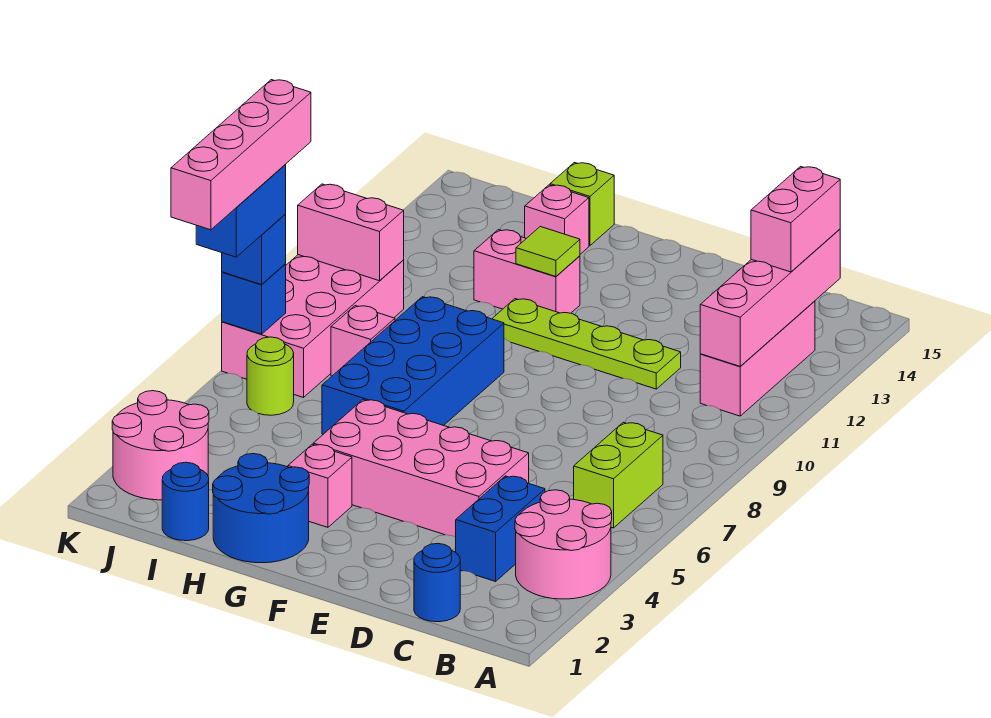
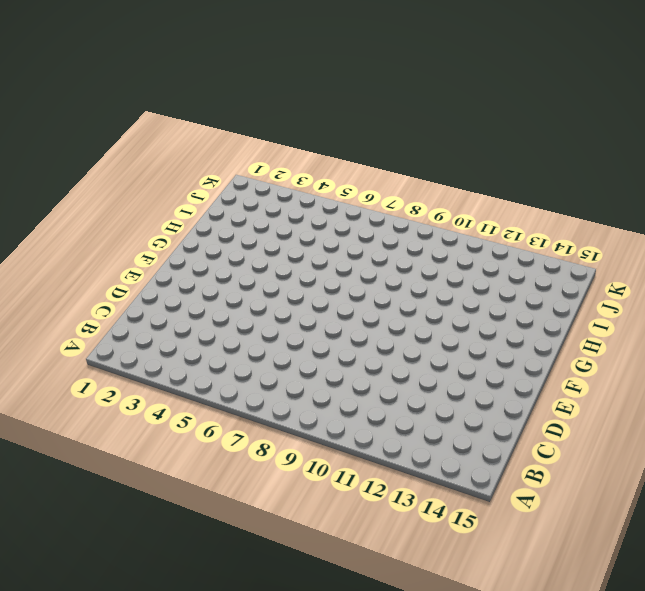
none -> pink round brick A3:B4 level 1
none -> lime brick B6:B7 level 1
none -> pink brick B11:B13 level 1

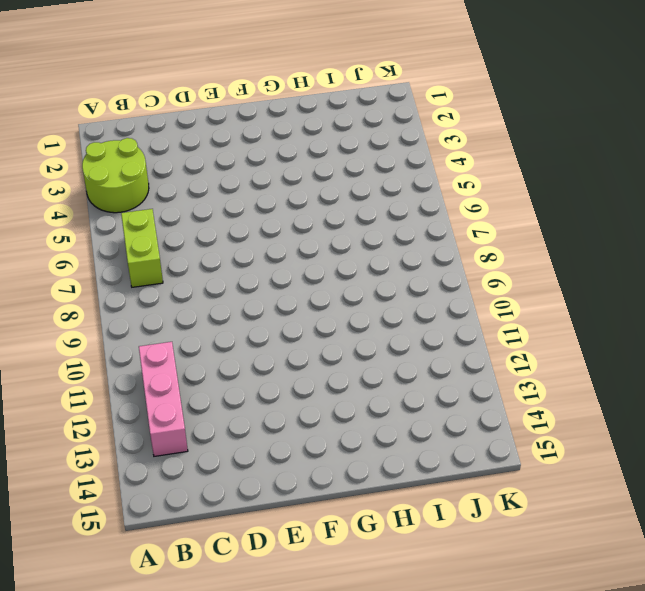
lime round brick A3:B4 level 1 -> pink round brick A3:B4 level 1
none -> blue round brick C1 level 1
none -> blue brick C3:C4 level 1
none -> pink brick D4:G5 level 1

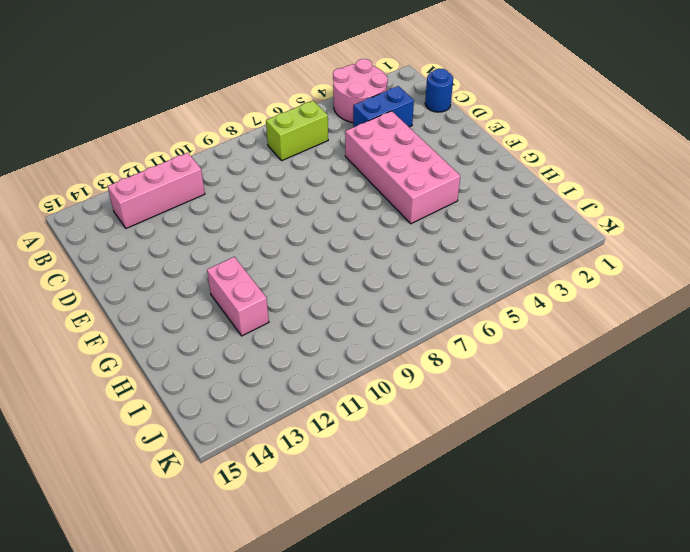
none -> lime plate D11:G11 level 1
none -> blue round brick G1:H2 level 1
none -> pink brick G3 level 1

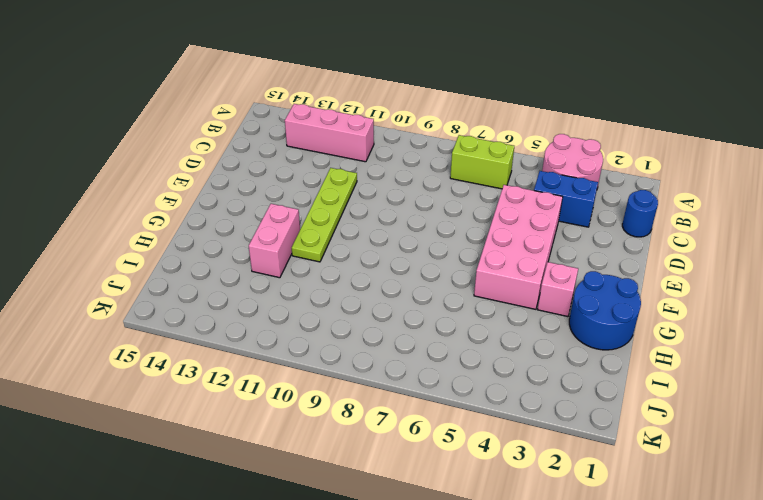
none -> blue brick G6:H9 level 1
none -> pink brick H14 level 1
none -> lime brick H15 level 1

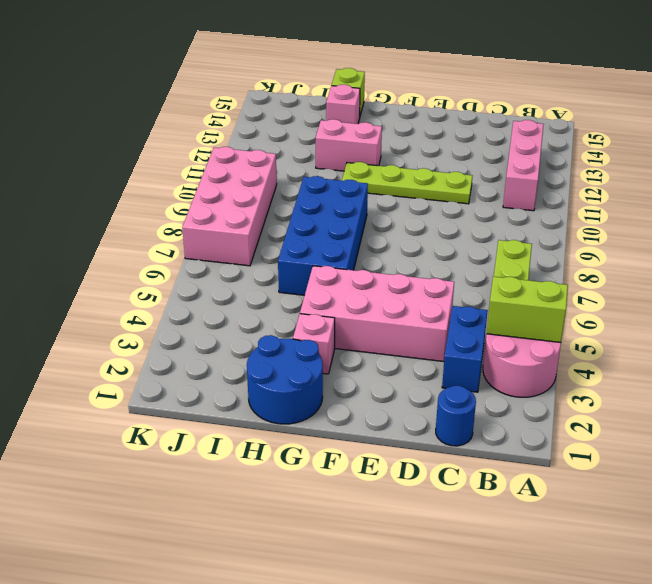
lime brick A4:B4 level 2 -> none
none -> blue round brick I1 level 1
none -> pink brick I8 level 1
none -> pink round brick J2:K3 level 1

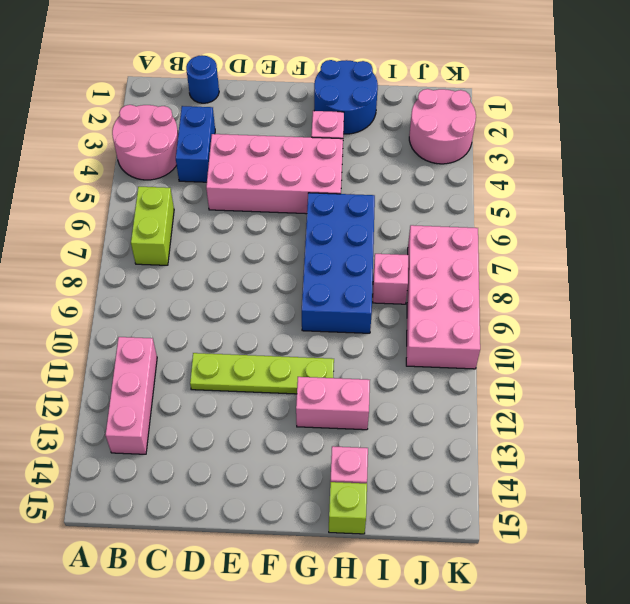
none -> blue round brick I1 level 1
none -> lime round brick J6 level 1
none -> pink brick B11:B14 level 2

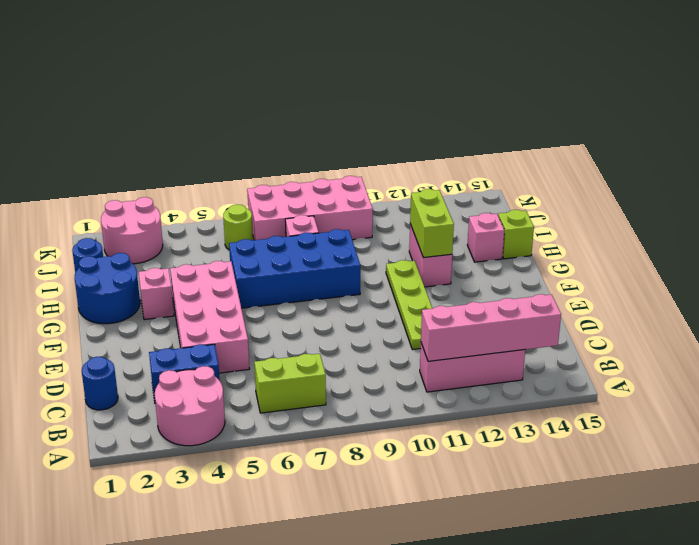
lime brick G12:H12 level 2 -> lime tile G12 level 2
none -> pink brick J10:K10 level 2
none -> blue brick K7 level 2
none -> pink brick B13:B14 level 3

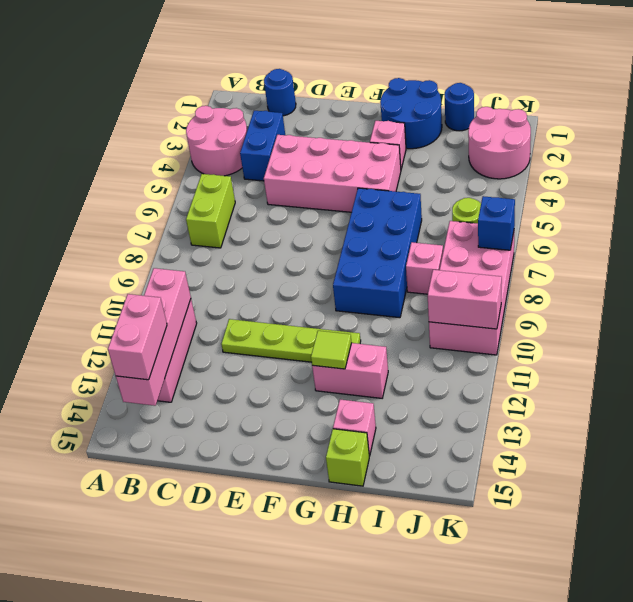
none -> blue brick K7 level 3
none -> blue brick K6:K7 level 4
none -> pink brick K5:K8 level 5

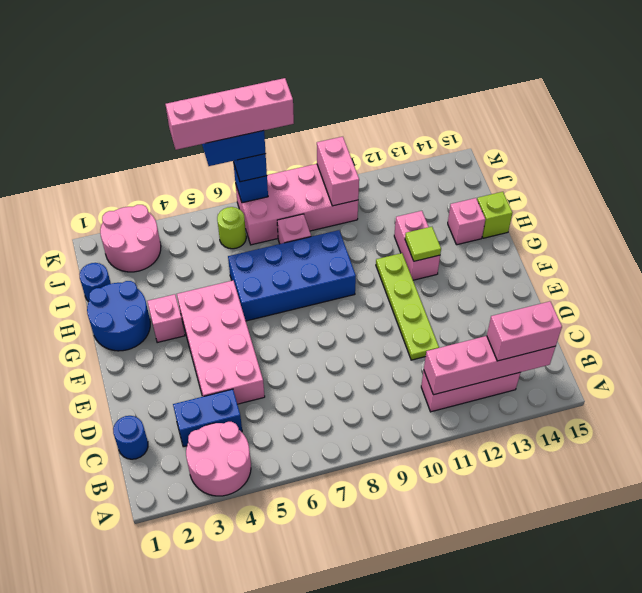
none -> lime brick B6:B7 level 1

